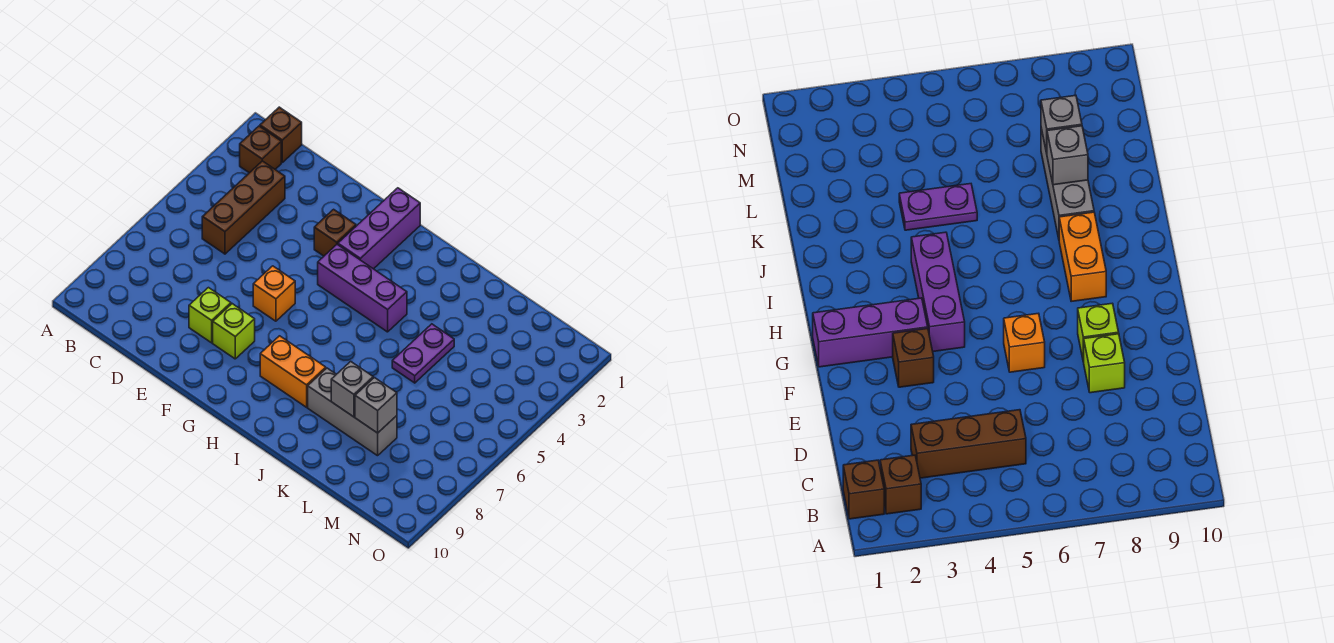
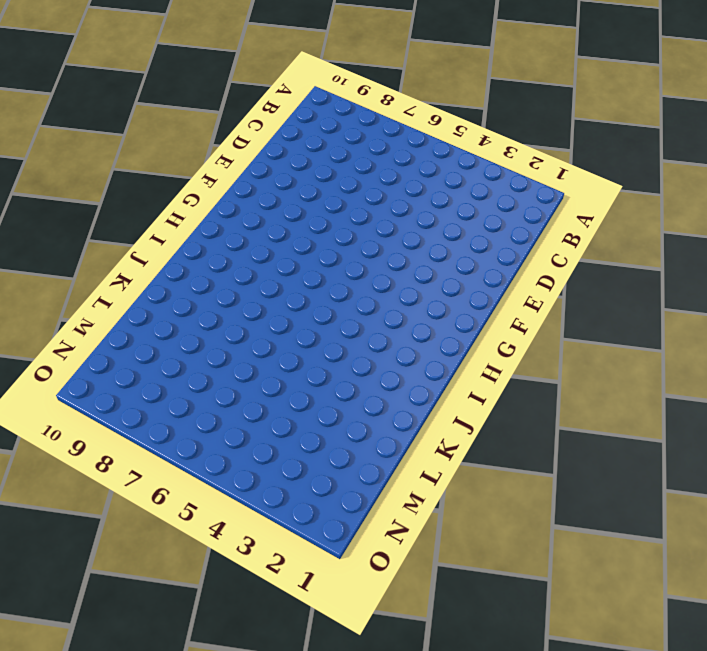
none -> brown brick B1 level 1
none -> brown brick B2 level 1
none -> brown brick C3:C5 level 1

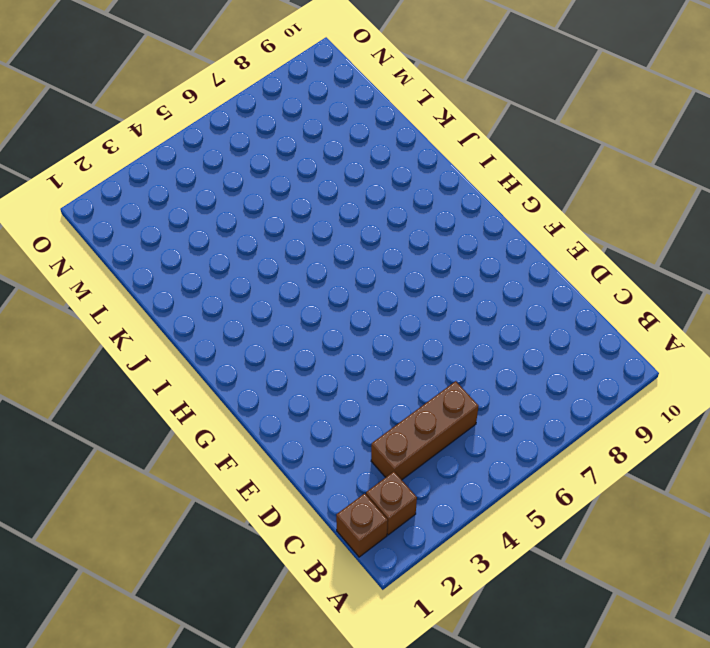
none -> lime brick E8 level 1
none -> brown brick F3 level 1
none -> orange brick F6 level 1

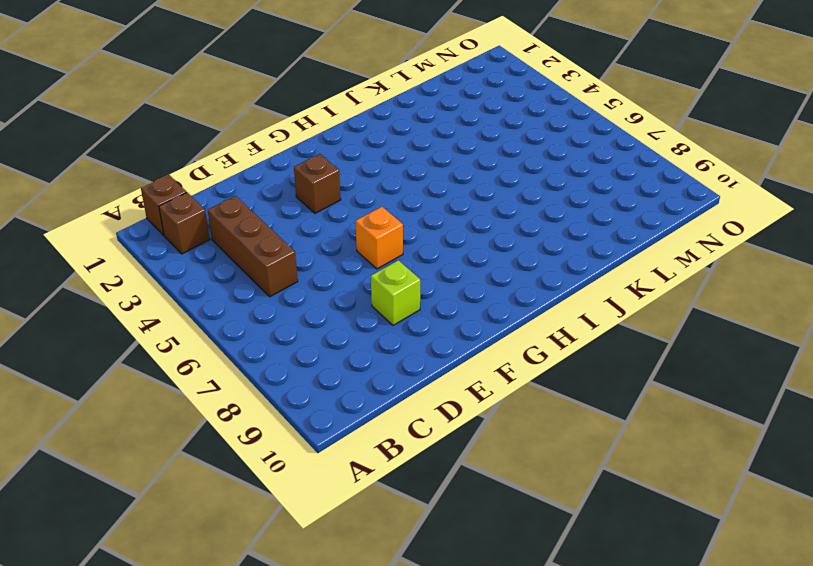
none -> lime brick F8 level 1
none -> purple brick G1:G3 level 1
none -> purple brick G4:I4 level 1

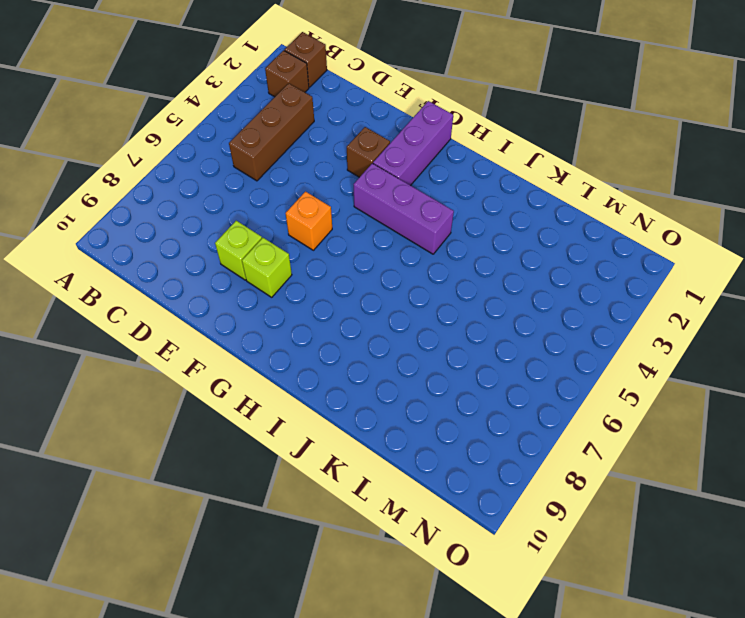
none -> orange brick H8:I8 level 1
none -> grey brick J8:L8 level 1
none -> purple plate K4:K5 level 1

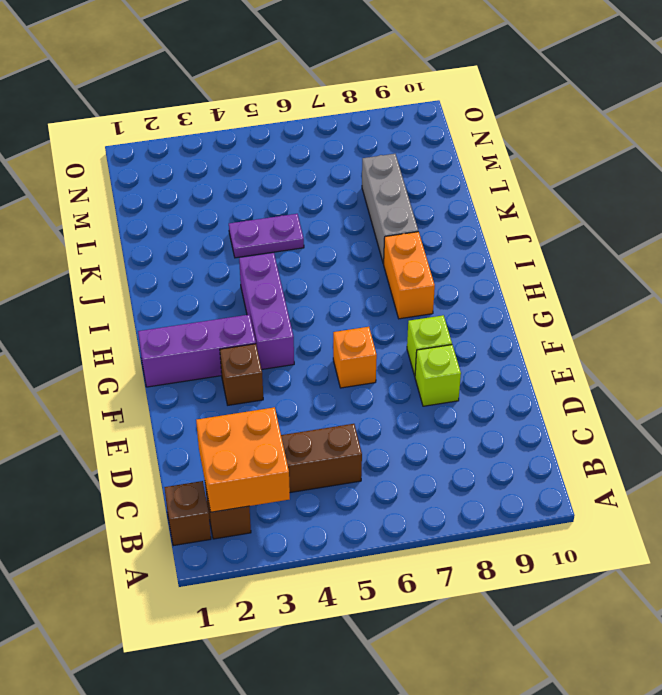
orange brick B2:C3 level 2 -> none
none -> grey brick K8 level 2
none -> grey brick L8 level 2

